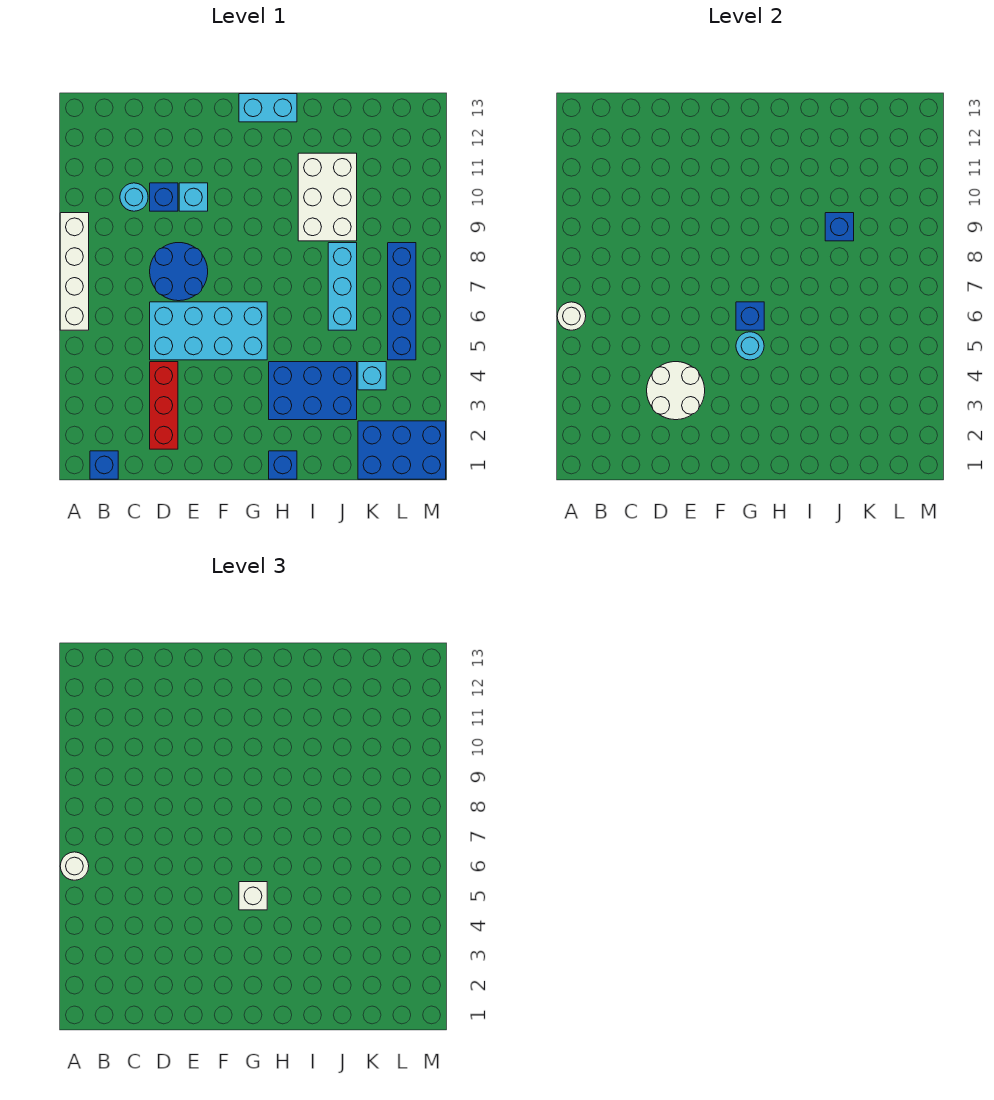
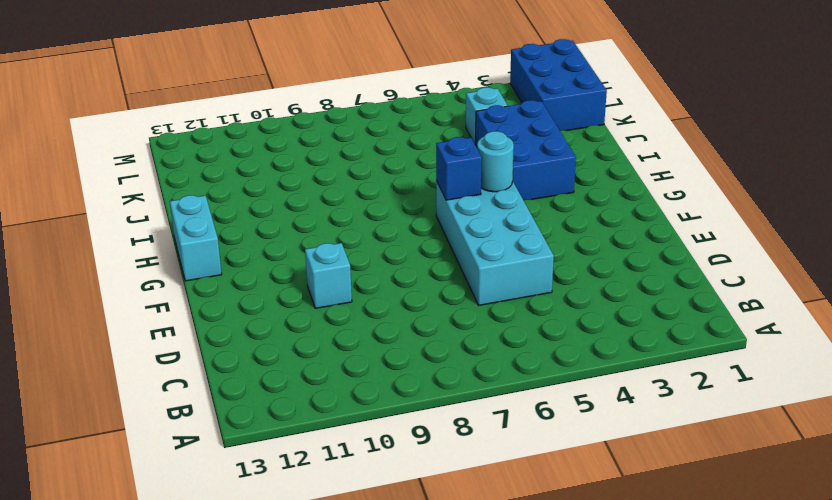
none -> white brick A6:A9 level 1
none -> blue brick B1 level 1
none -> cyan round brick C10 level 1

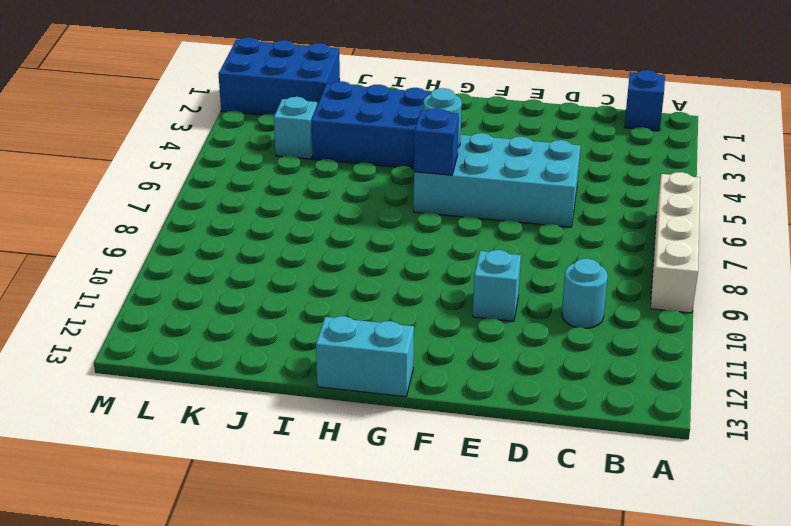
none -> red brick D2:D4 level 1
none -> blue round brick D7:E8 level 1
none -> blue brick D10 level 1

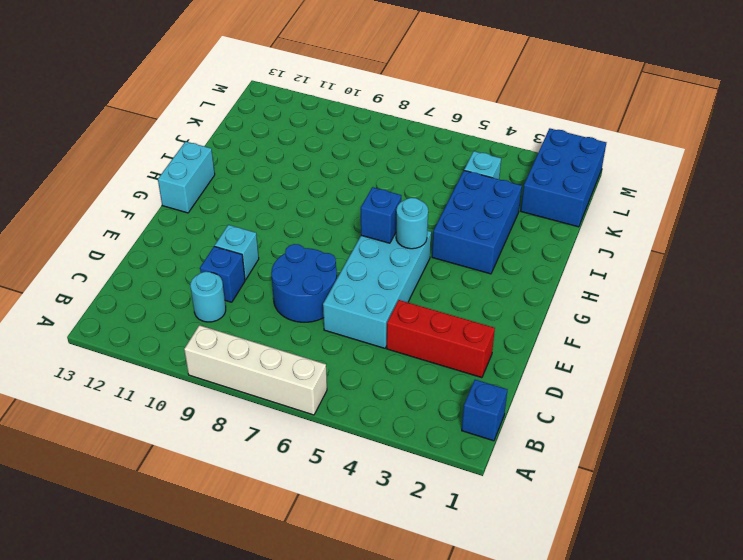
none -> blue brick H1 level 1
none -> white brick I9:J11 level 1
none -> cyan brick J6:J8 level 1

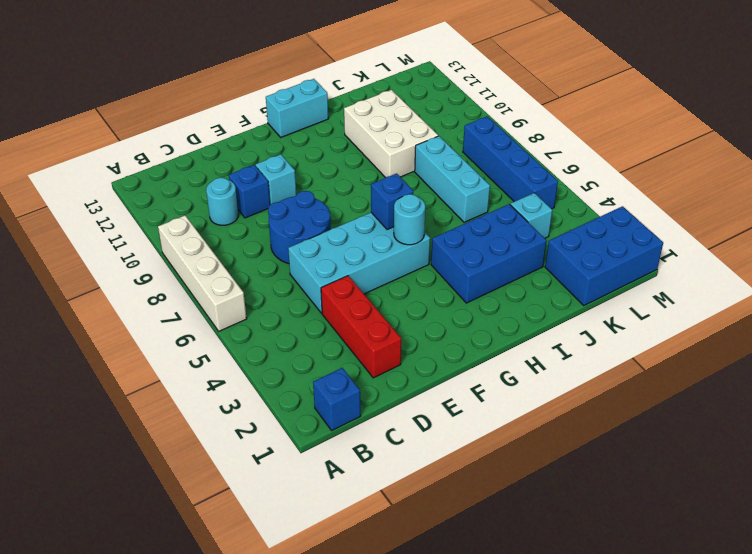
none -> blue brick H1 level 1
none -> white round brick A6 level 2
none -> white round brick D3:E4 level 2

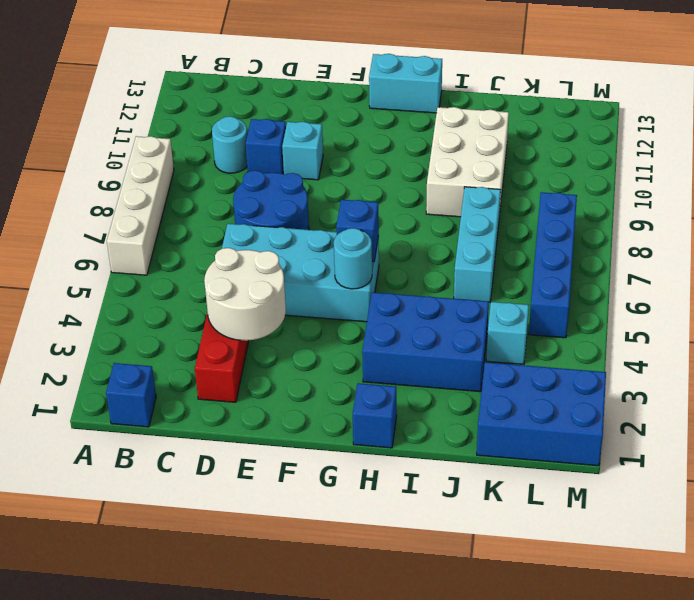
none -> white round brick A6 level 2
none -> blue brick J9 level 2
none -> white round brick A6 level 3

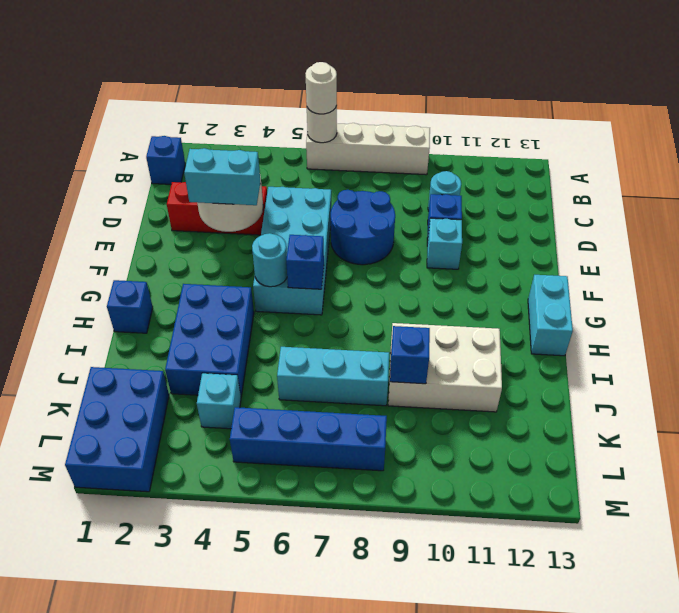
cyan brick E3:E4 level 3 -> none
none -> white brick G5 level 3

